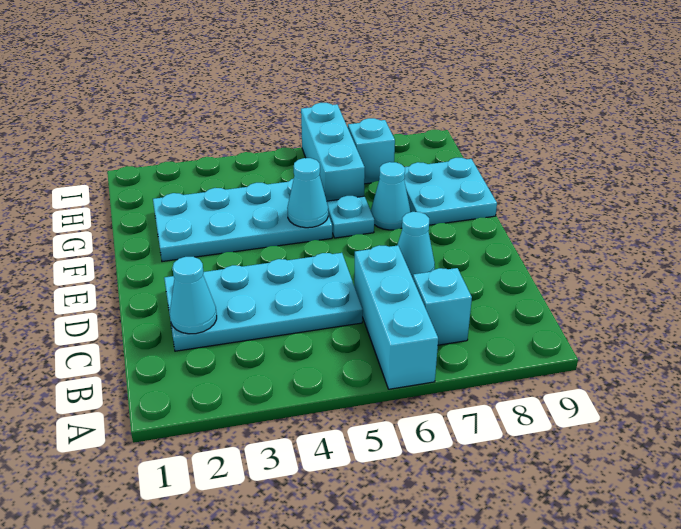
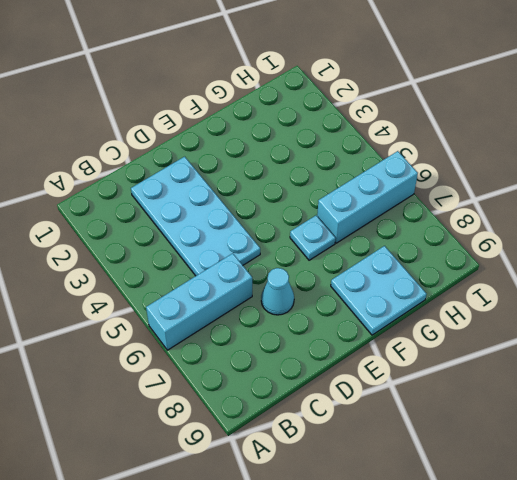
none -> cyan brick B7 level 1
none -> cyan plate F2:G5 level 1
none -> cyan cone F7 level 1

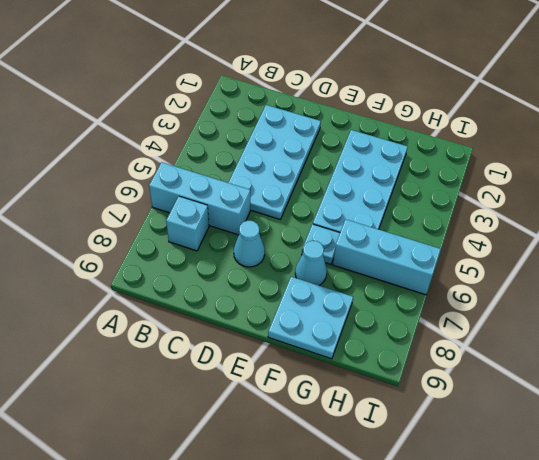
none -> cyan brick H7 level 1
none -> cyan cone C2 level 2
none -> cyan cone F5 level 2

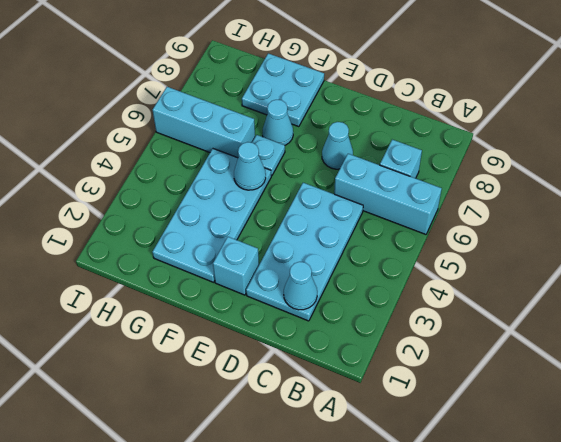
cyan brick E2 level 1 -> cyan brick H7 level 1

